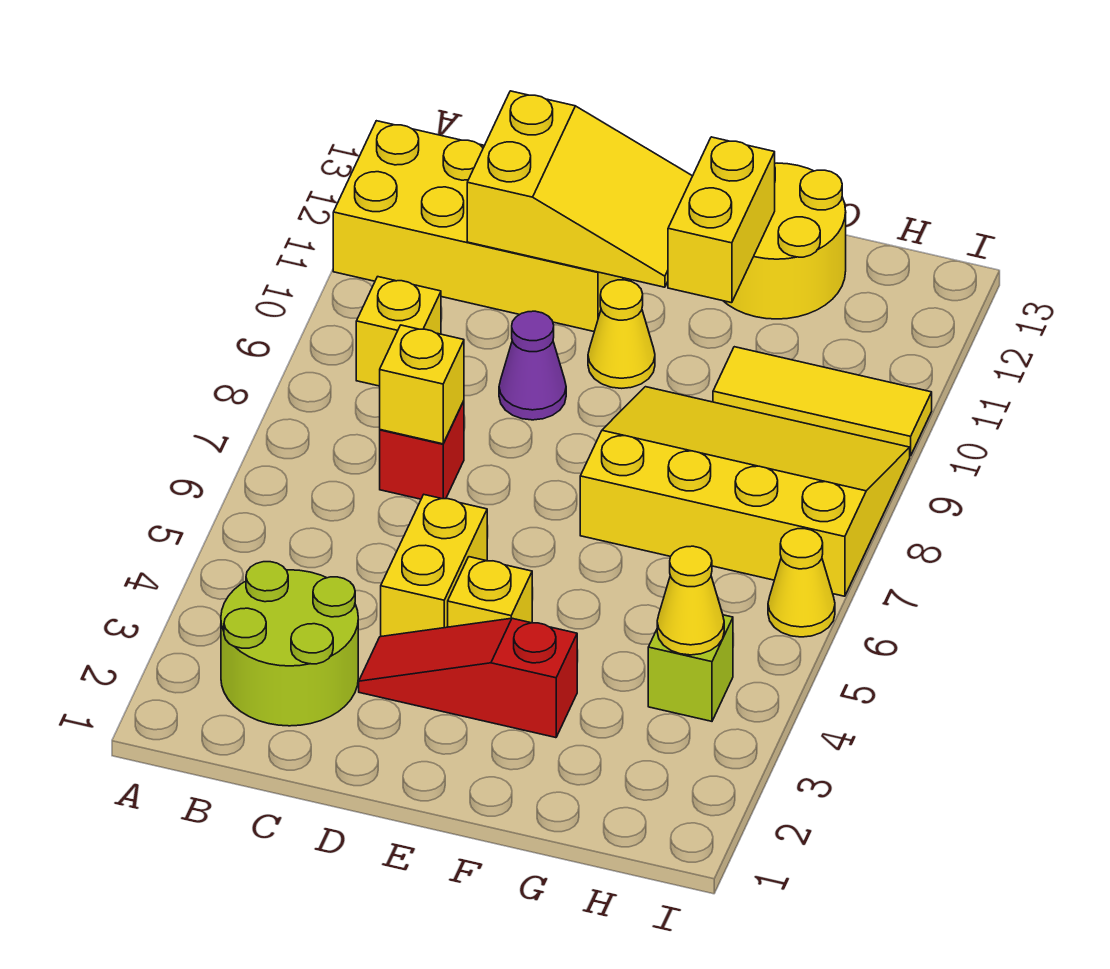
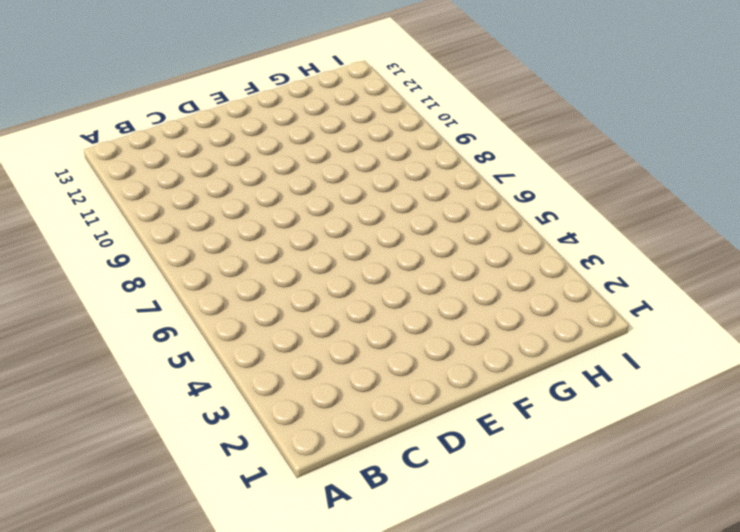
none -> yellow brick A11:D12 level 1
none -> lime round brick B2:C3 level 1
none -> yellow brick B9 level 1

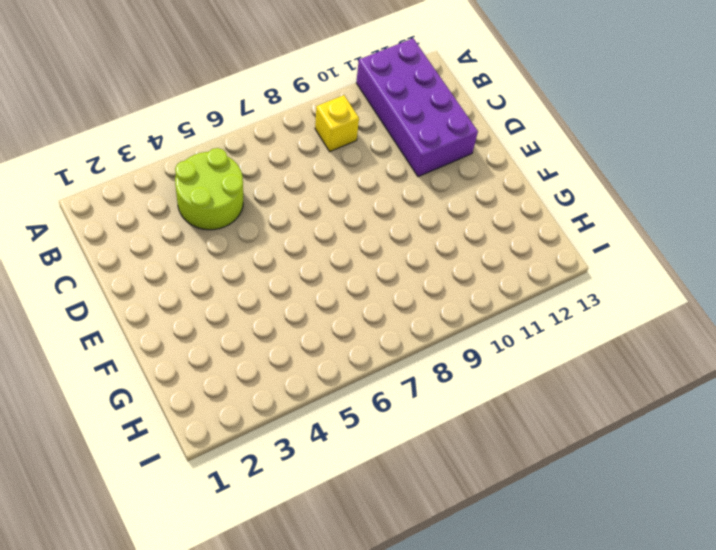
purple brick A11:D12 level 1 -> yellow brick A11:D12 level 1
lime round brick B4:C5 level 1 -> lime round brick B2:C3 level 1
none -> red brick C7 level 1
none -> red slope D3:F3 level 1 top F
none -> yellow brick D4:D5 level 1

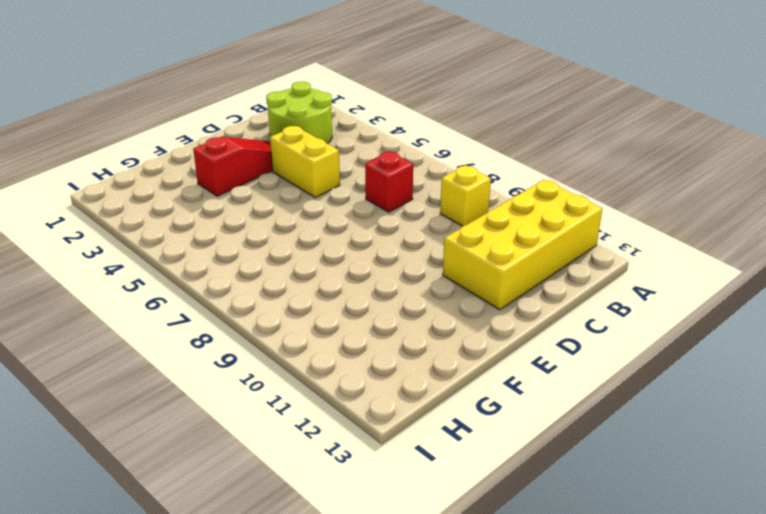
none -> purple cone D9 level 1
none -> yellow brick E4 level 1
none -> yellow cone E10 level 1

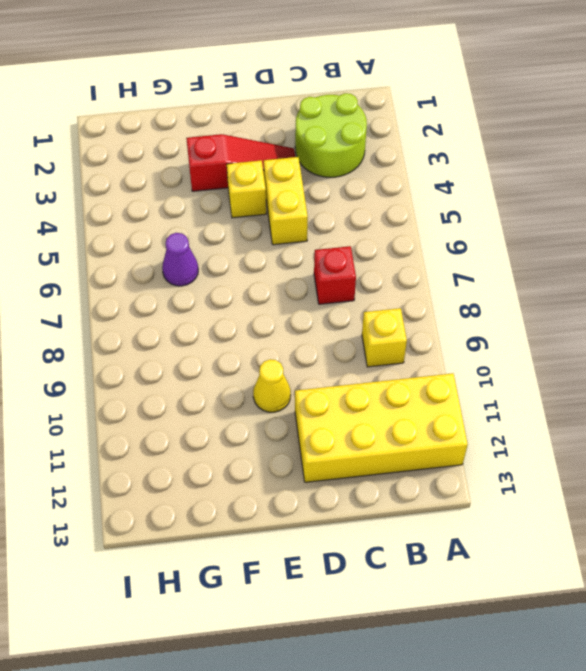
purple cone G6 level 1 -> purple cone D9 level 1
none -> yellow slope F7:I9 level 1 top 7
none -> yellow round brick F12:G13 level 1
none -> yellow tile G10:I10 level 1

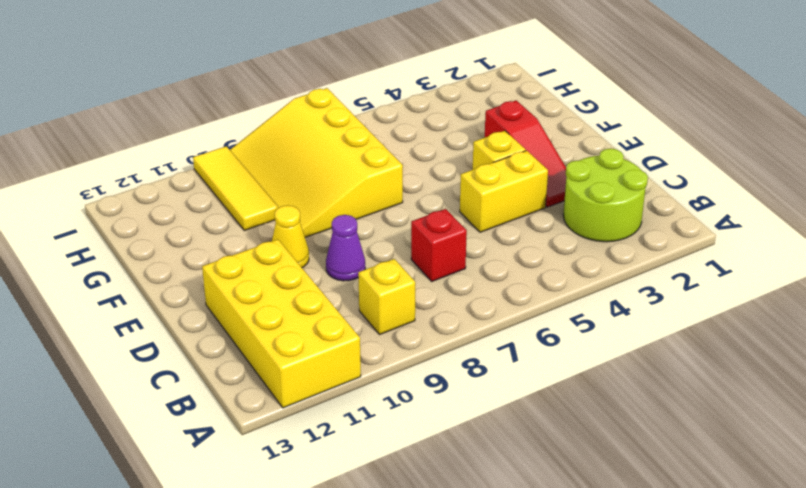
none -> yellow round brick F12:G13 level 1
none -> lime brick H4 level 1
none -> yellow cone I6 level 1

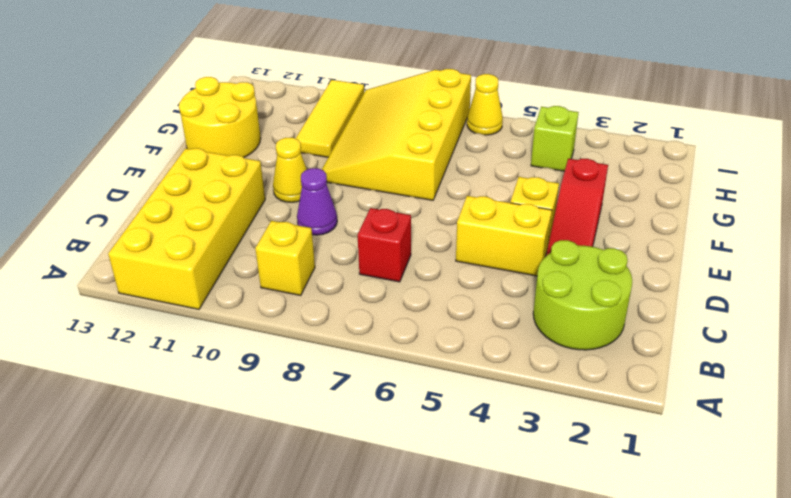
none -> yellow brick C7 level 2
none -> yellow slope C11:E12 level 2 top C
none -> yellow brick F11:F12 level 2

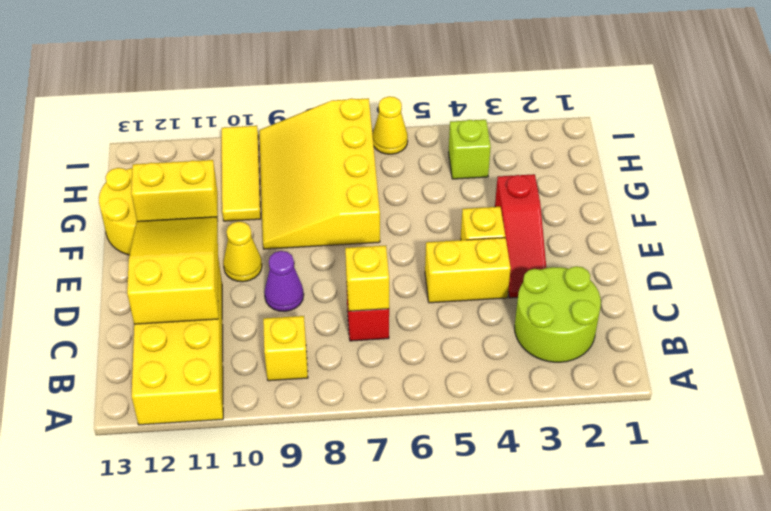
none -> yellow cone H4 level 2

